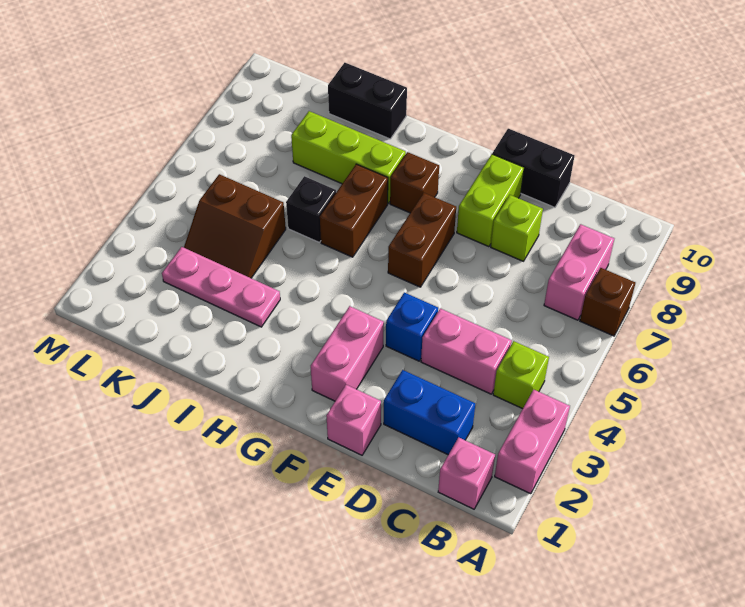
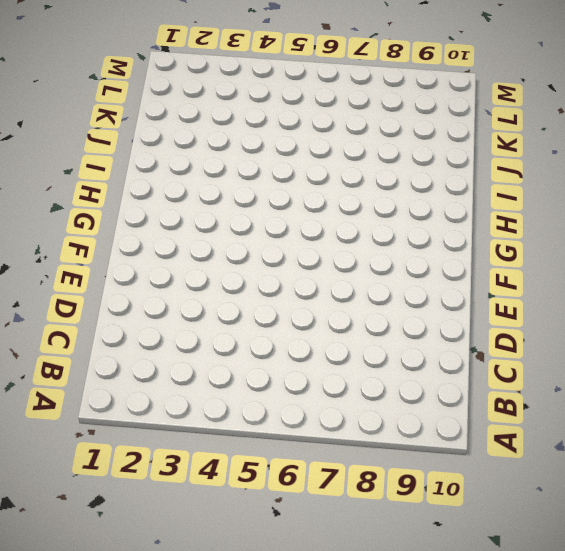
none -> pink brick A2:A3 level 1
none -> brown brick A7 level 1
none -> pink brick B1 level 1

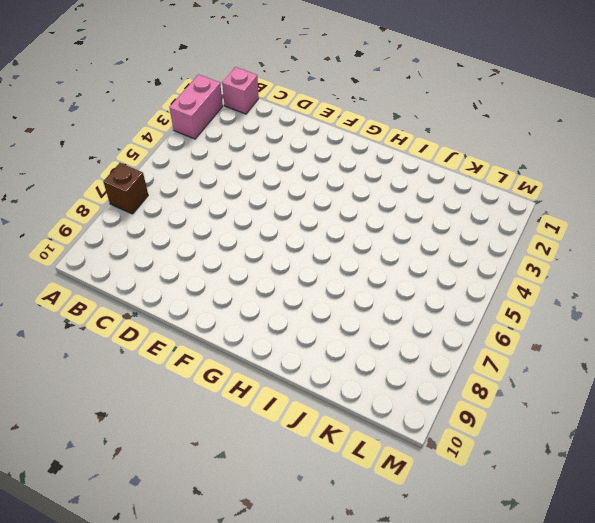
none -> lime brick B4 level 1
none -> pink brick B7:B8 level 1
none -> blue brick C2:D2 level 1

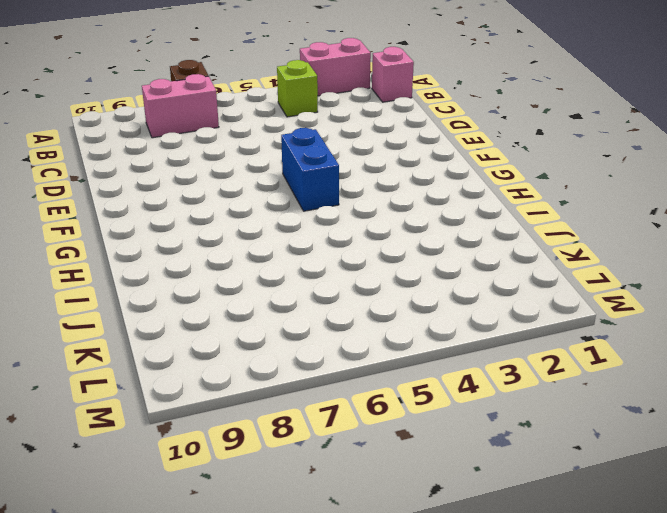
blue brick F5:G5 level 1 -> blue brick C2:D2 level 1
none -> pink brick C4:D4 level 1
none -> lime brick D8 level 1
none -> black brick D10:E10 level 1

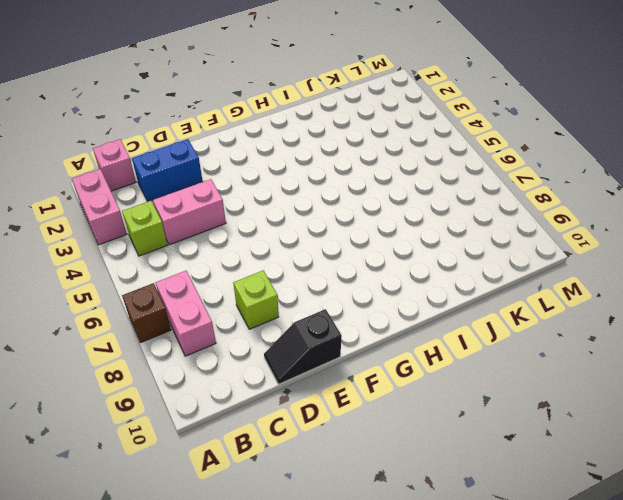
black slope D10:E10 level 1 top E -> black brick D10:E10 level 1
none -> pink brick E1 level 1
none -> blue brick E4 level 1
none -> lime brick E8:E9 level 1

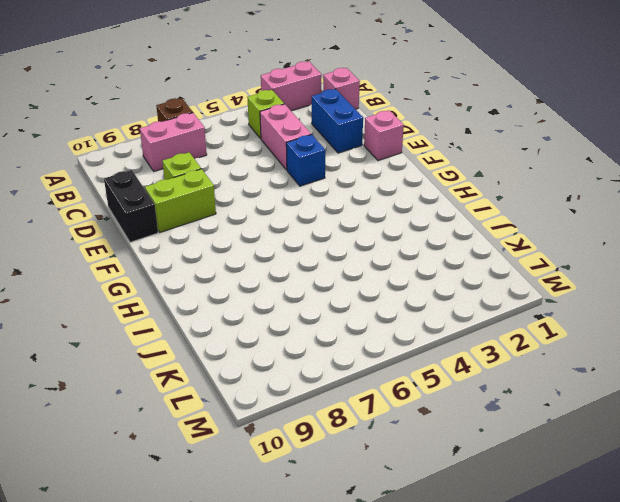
none -> pink brick F2:F3 level 1
none -> brown brick F6:F7 level 1
none -> brown brick G8 level 1

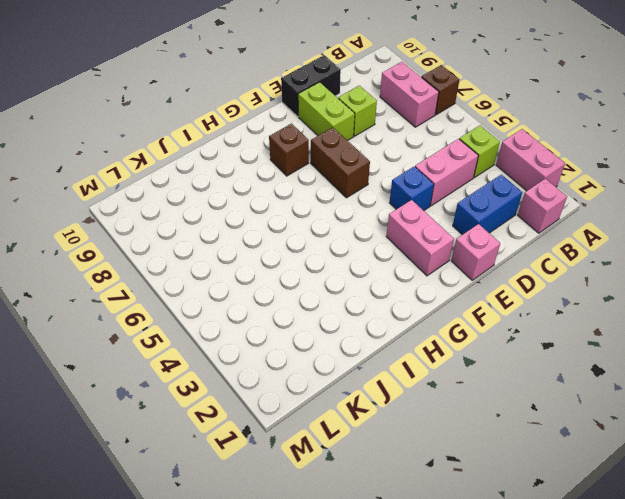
none -> brown brick H6:H7 level 1
none -> lime brick H8:J8 level 1
none -> pink plate I3:K3 level 1

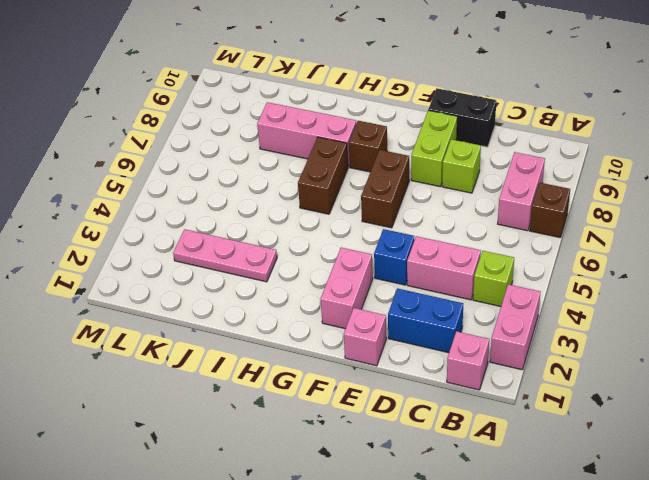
pink brick H8:J8 level 1 -> lime brick H8:J8 level 1
none -> black brick I6 level 1
none -> black brick I10:J10 level 1
none -> brown slope J4:K5 level 1 top 5

